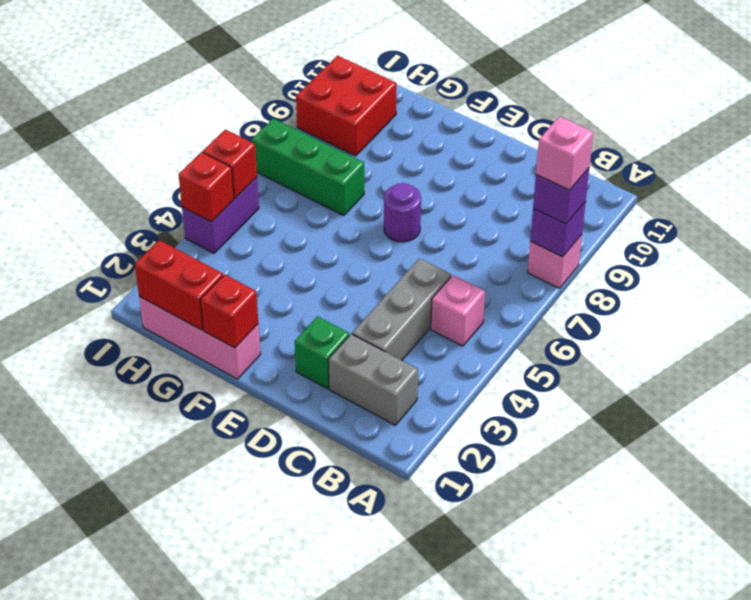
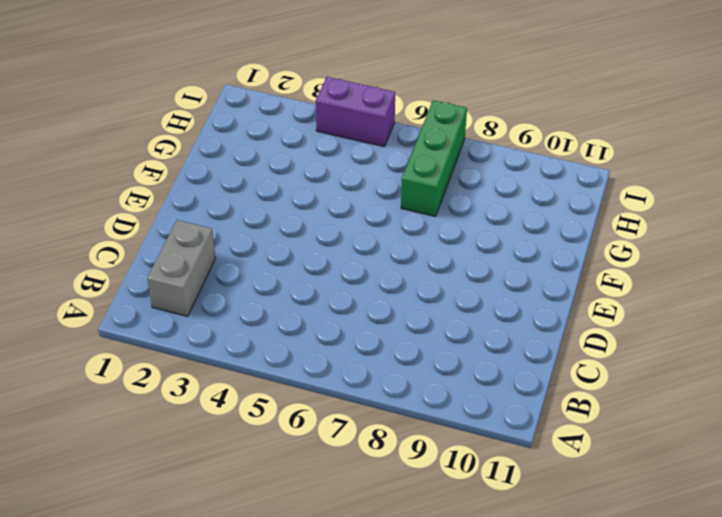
none -> pink brick A8 level 1
none -> pink brick B5 level 1
none -> grey brick C3:C5 level 1

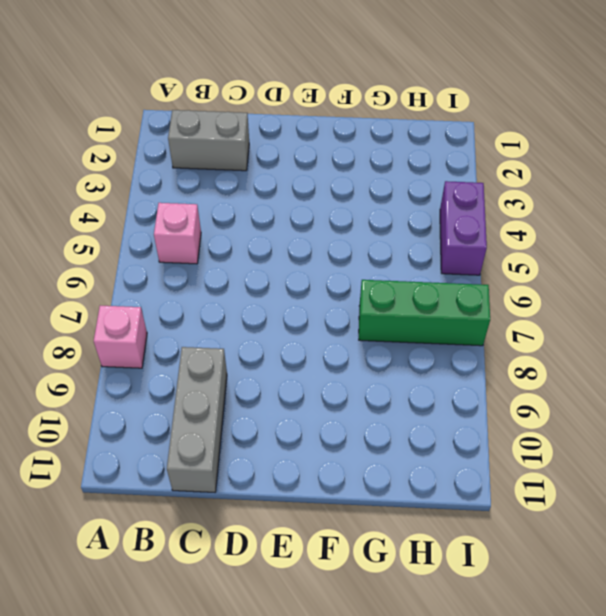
grey brick C9:C11 level 1 -> grey brick C3:C5 level 1
none -> green brick D2 level 1
none -> purple round brick E7 level 1
none -> pink brick F1:H1 level 1

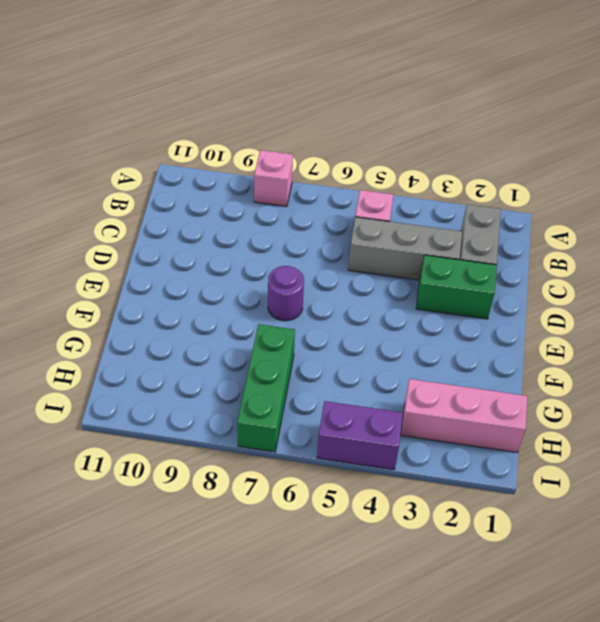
green brick D2:D3 level 1 -> green brick D2 level 1
pink brick H1:H3 level 1 -> pink brick F1:H1 level 1
none -> red brick H9:I10 level 1
none -> purple brick A8 level 2
none -> red brick F1 level 2

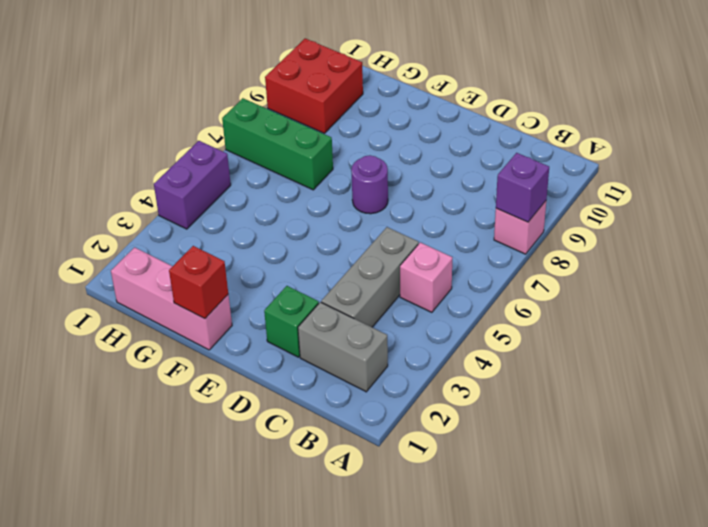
none -> red brick G1:H1 level 2
none -> red brick I4 level 2
none -> red brick I5 level 2

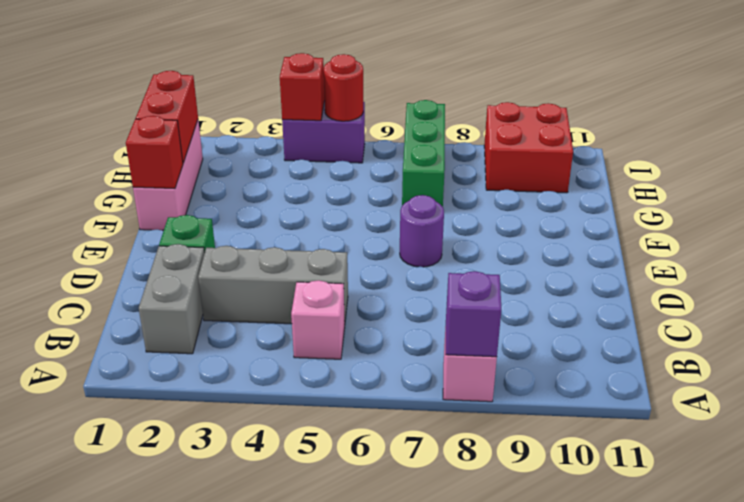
red round brick I5 level 2 -> red brick I5 level 2
none -> purple brick A8 level 3
none -> pink brick A8 level 4

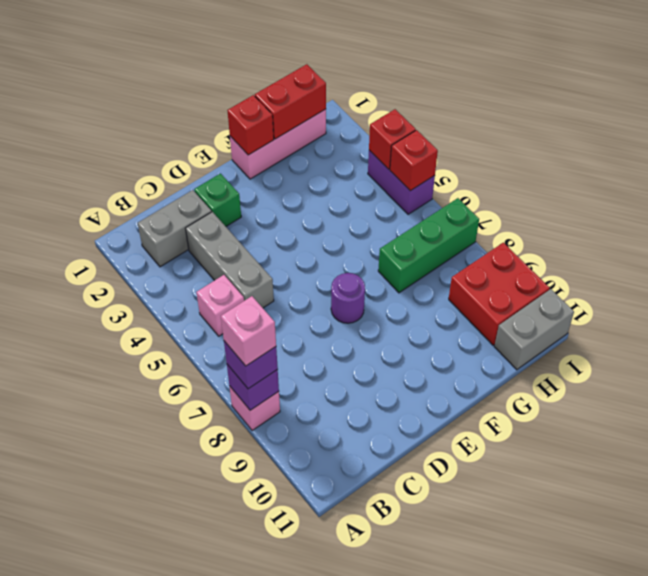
grey brick H11:I11 level 1 -> none

